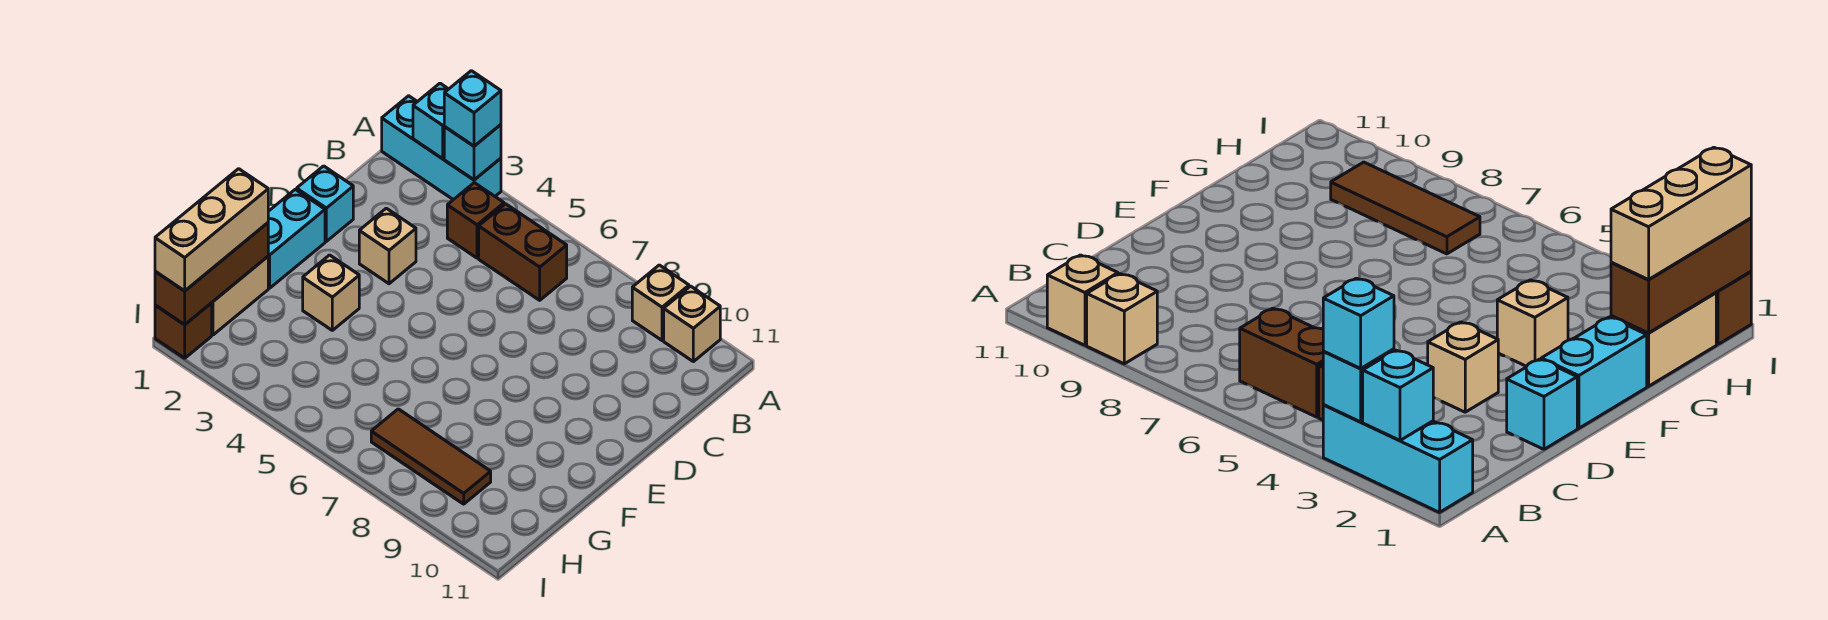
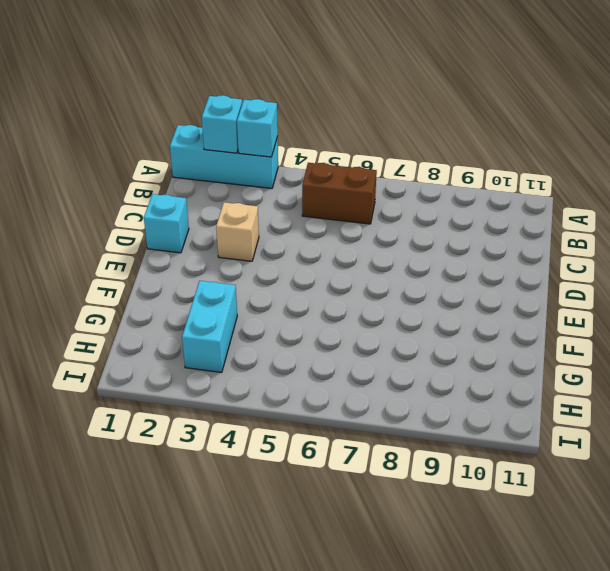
cyan brick G3:H3 level 1 -> cyan brick E1:F1 level 1
none -> tan brick A9 level 1
none -> tan brick A10 level 1
none -> brown brick B4 level 1

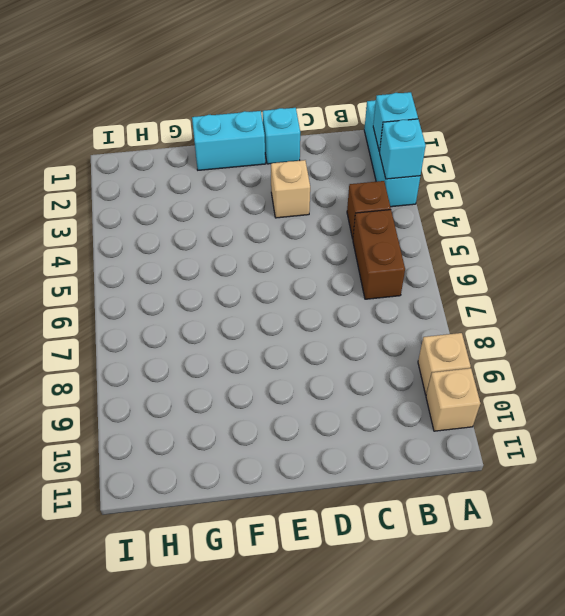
none -> tan brick F3 level 1
none -> tan brick G1:H1 level 1
none -> brown tile H7:H9 level 1

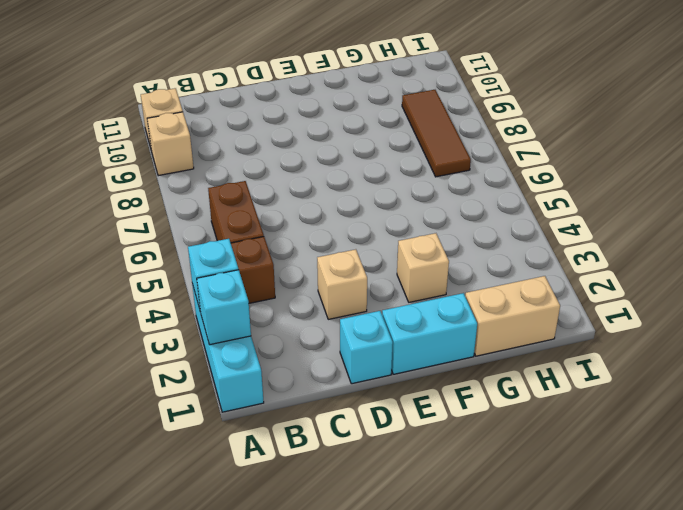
none -> brown brick I1 level 1
none -> brown brick G1:I1 level 2
none -> cyan brick A3 level 3

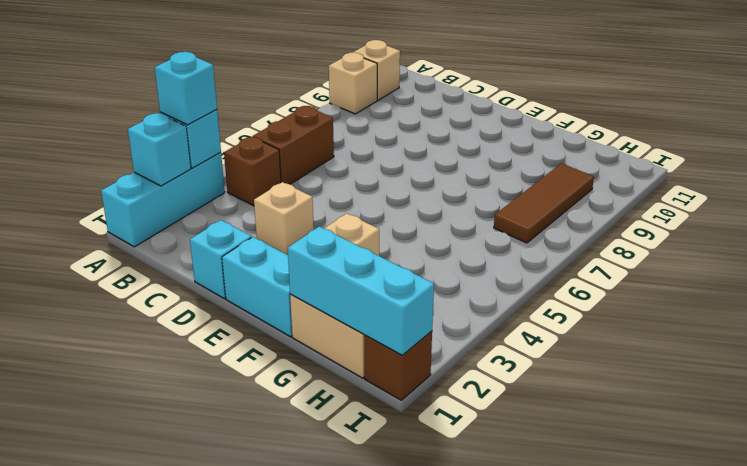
cyan brick G1:I1 level 2 -> brown brick G1:I1 level 2
none -> tan brick G1:I1 level 3

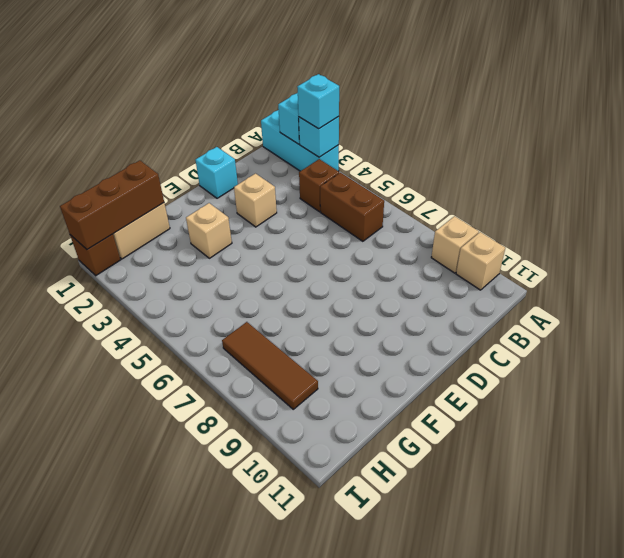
none -> cyan brick E1:F1 level 1
none -> tan brick G1:I1 level 3

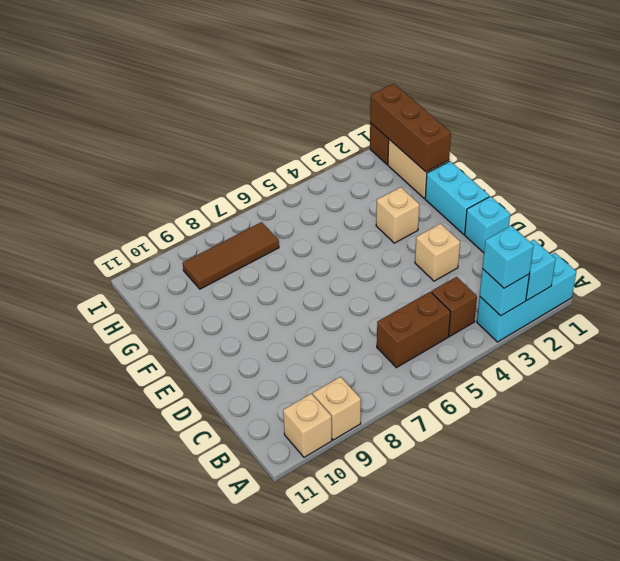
none -> tan brick G1:I1 level 3

